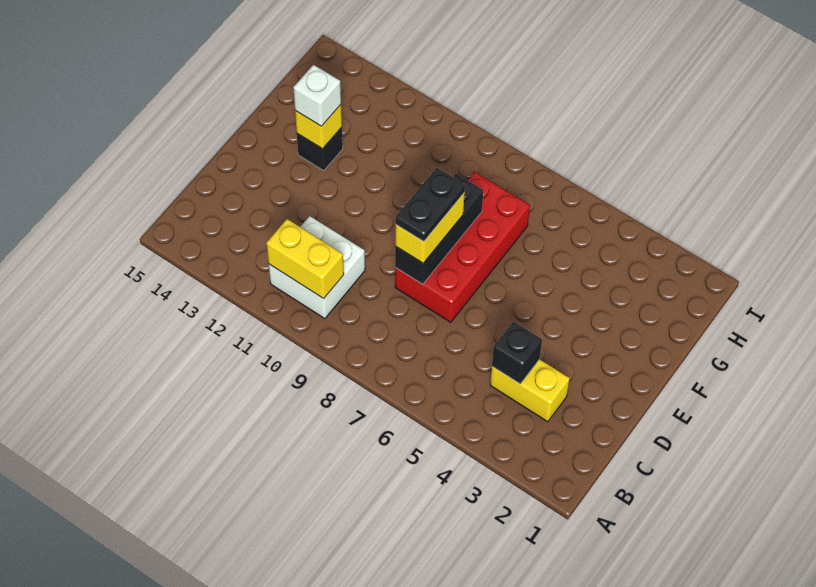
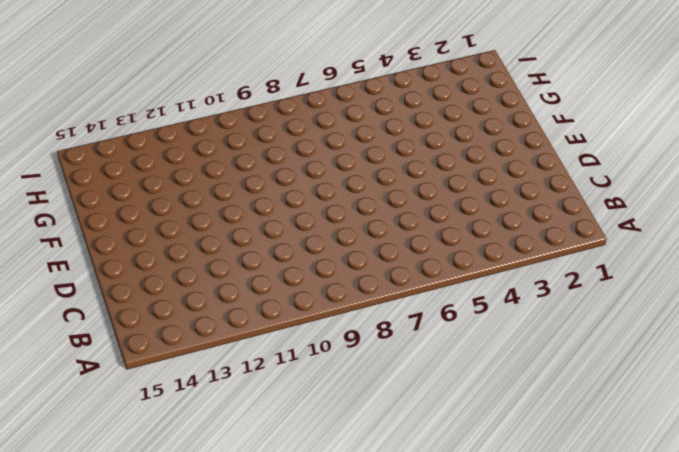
none -> white brick B10:C11 level 1
none -> yellow brick C3:C4 level 1

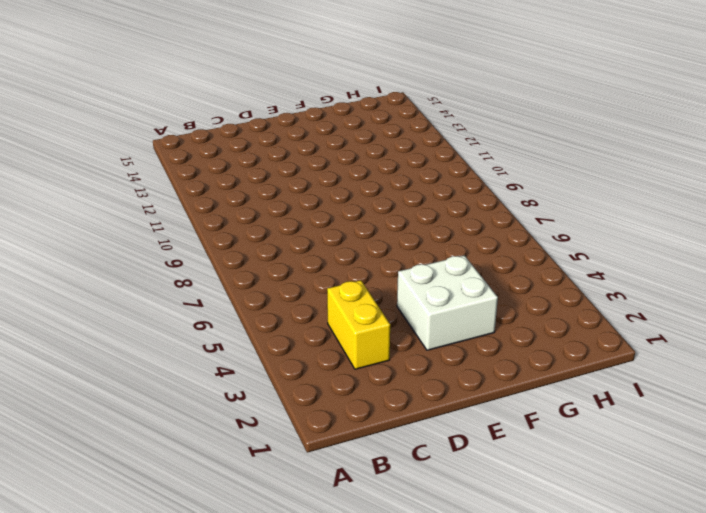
white brick E3:F4 level 1 -> white brick B10:C11 level 1
none -> red brick D7:G8 level 1
none -> black brick F13 level 1

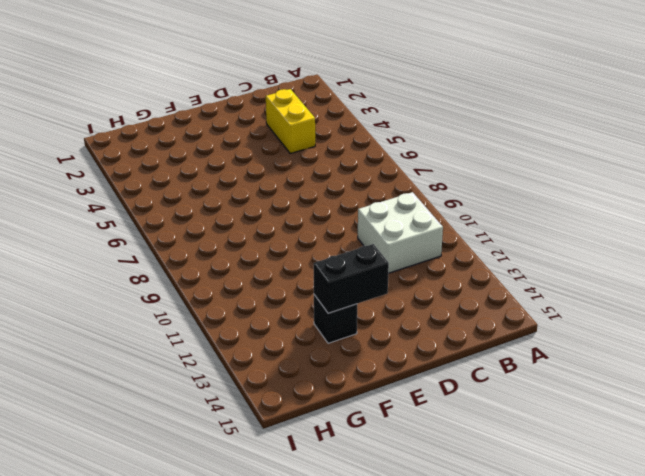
black brick E13:F13 level 2 -> yellow brick F13 level 2
none -> red brick D7:G8 level 1
none -> yellow brick B10:B11 level 2

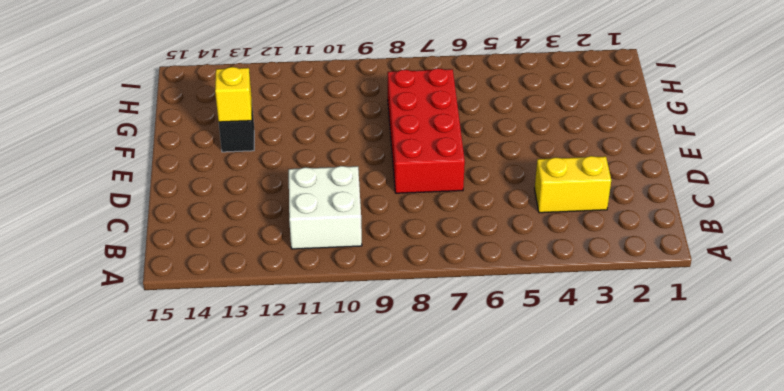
none -> yellow brick B10:B11 level 2
none -> black brick C4 level 2

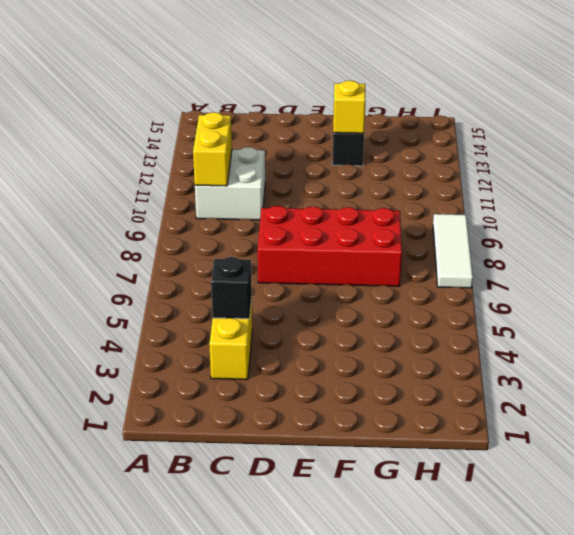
white tile I7:I9 level 1 -> none
none -> black brick D8:F8 level 2
none -> yellow brick D8:E8 level 3

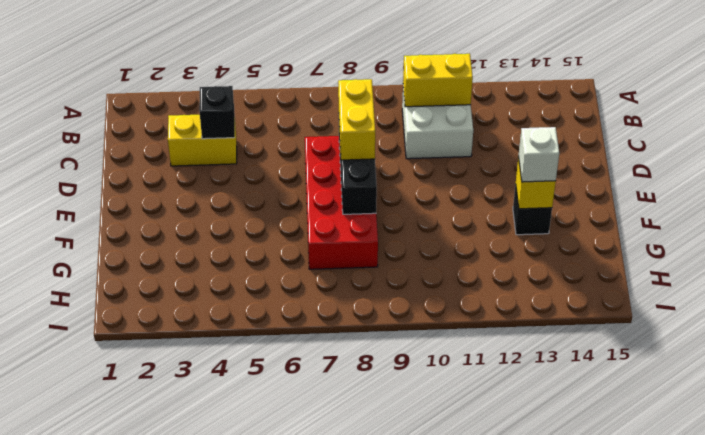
none -> black plate D8:E8 level 4

